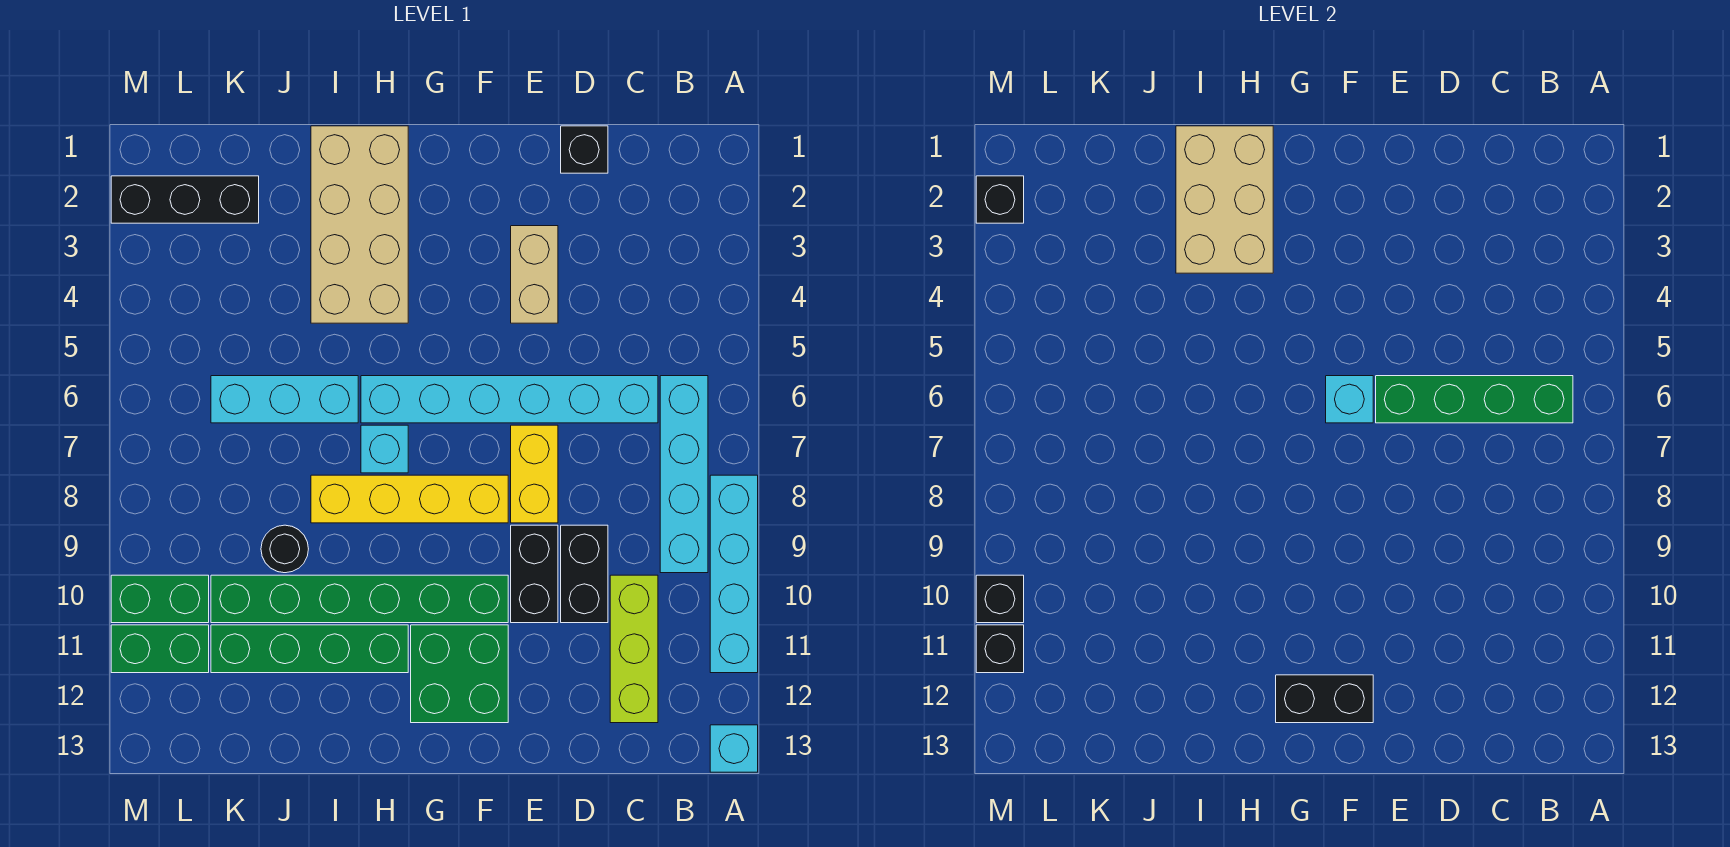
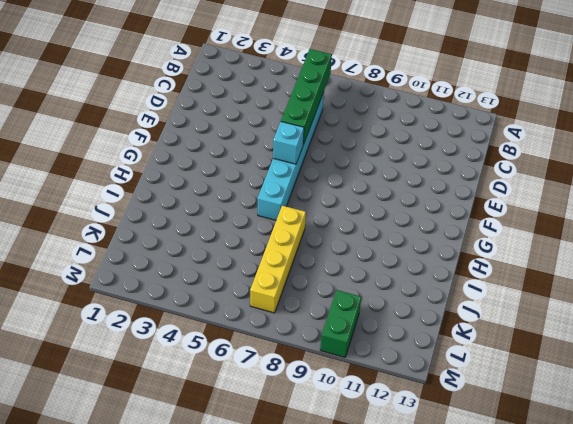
yellow brick I7:L7 level 1 -> yellow brick F8:I8 level 1
none -> cyan brick A8:A11 level 1
none -> cyan brick A13 level 1
none -> cyan brick B6:B9 level 1

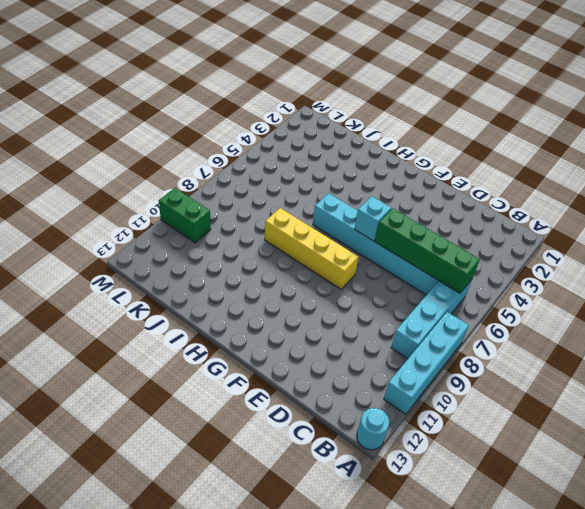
cyan round brick A13 level 1 -> cyan brick A13 level 1
none -> lime brick C10:C12 level 1
none -> black brick D1 level 1
none -> black brick D9:D10 level 1

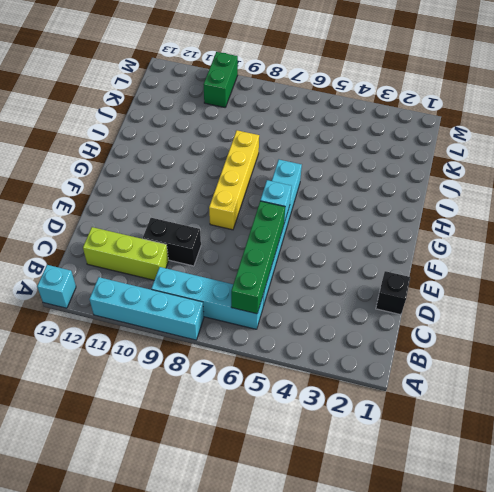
none -> tan brick E3:E4 level 1
none -> yellow brick E7:E8 level 1
none -> black brick E9:E10 level 1

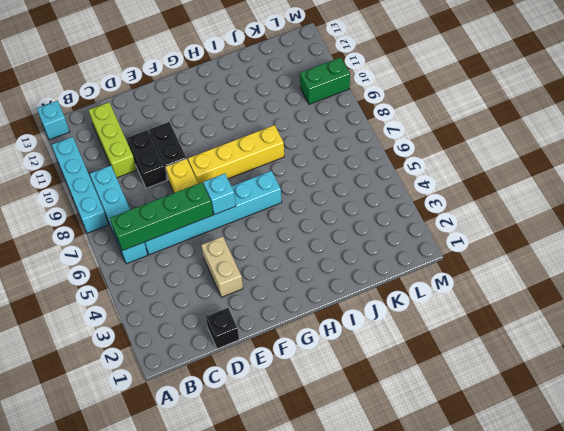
none -> green brick F10:K10 level 1
none -> green brick F11:G12 level 1
none -> tan brick H1:I4 level 1

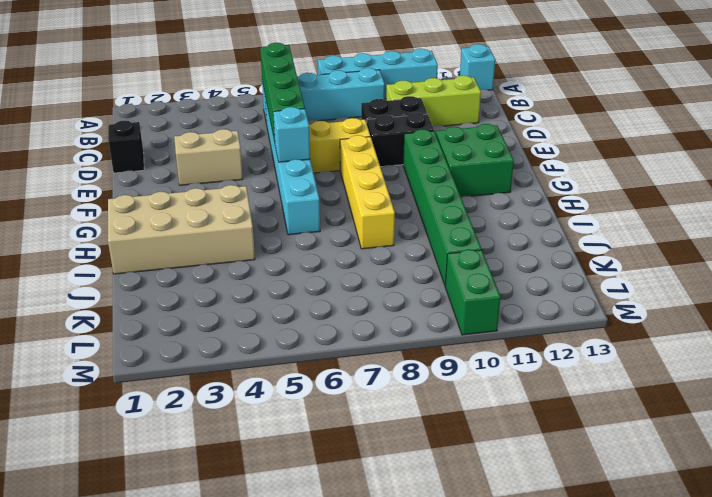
none -> cyan brick H7 level 1
none -> green brick H11:K11 level 1
none -> cyan brick I6:K6 level 1

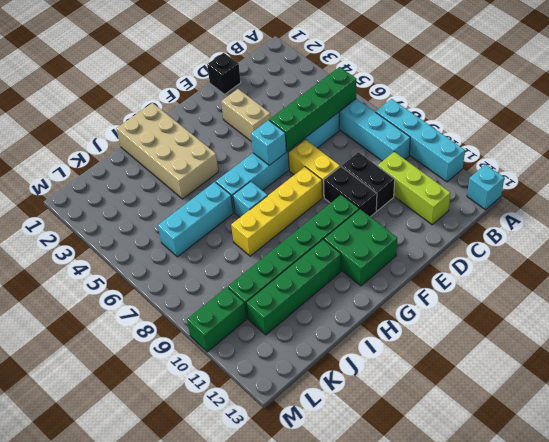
none -> black round brick J9 level 1
none -> black brick K2:M2 level 1
none -> green brick L11:M11 level 1

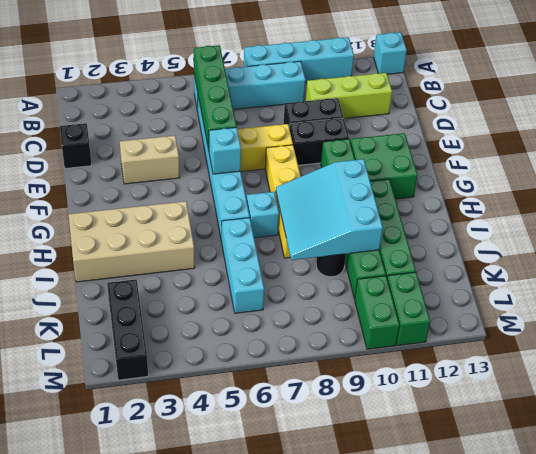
cyan slope H8:J10 level 2 top 10 -> none
none -> black brick F12:G12 level 2
none -> tan brick H1:I3 level 2
none -> black brick M2 level 2

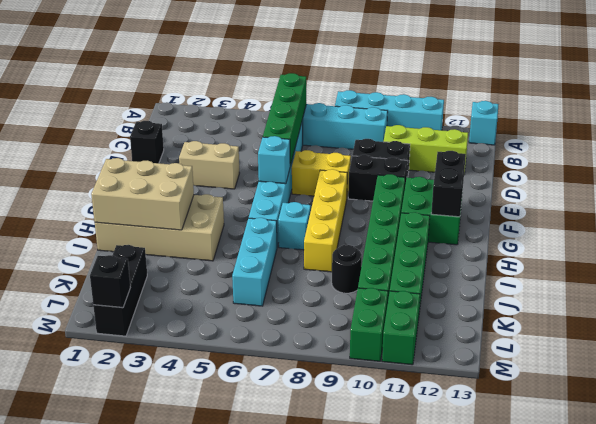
none -> black brick M10 level 2
none -> black brick M11 level 2

